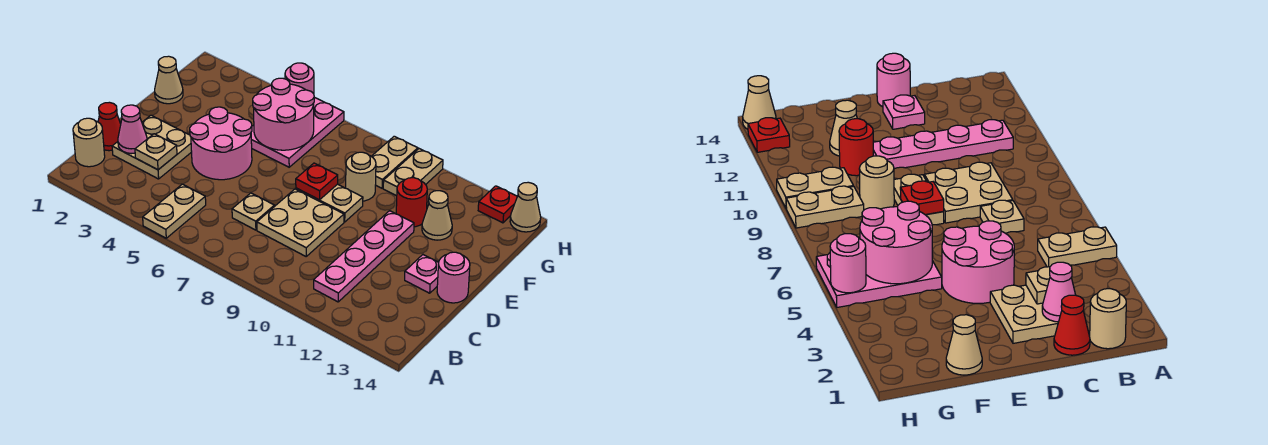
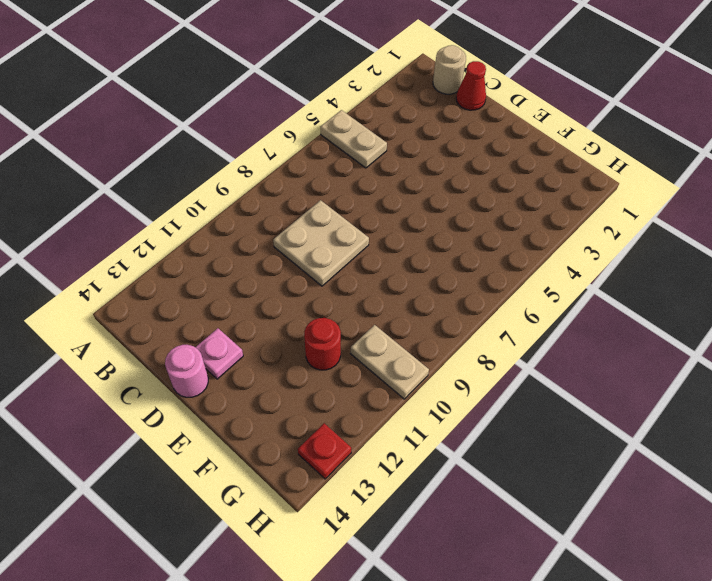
none -> pink plate B11:E11 level 1
none -> tan plate C2:D3 level 1
none -> tan plate C7 level 1

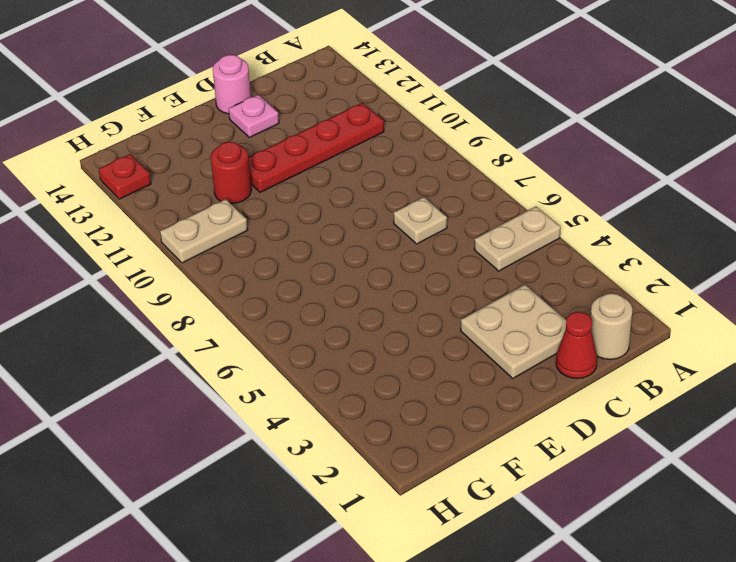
red plate B11:E11 level 1 -> pink plate B11:E11 level 1
none -> tan plate C8:D9 level 1
none -> pink round brick D4:E5 level 1
none -> tan plate E8:E9 level 1

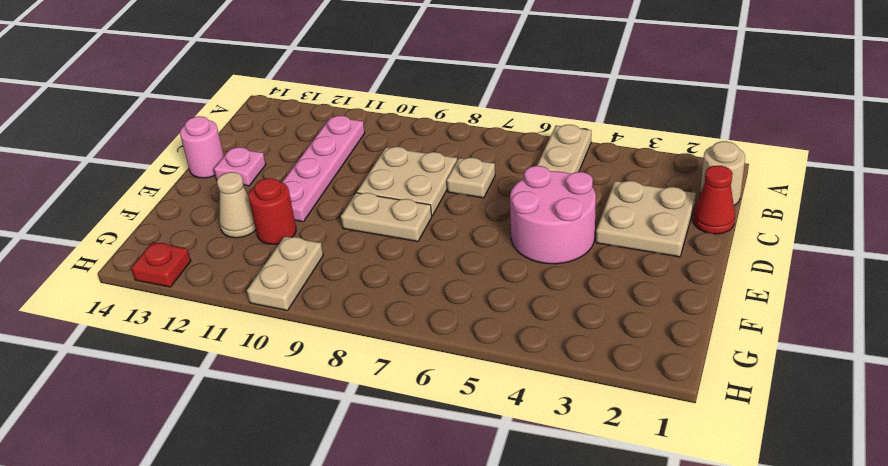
none -> tan cone F1 level 1
none -> pink plate F5:H6 level 1
none -> tan round brick F9 level 1

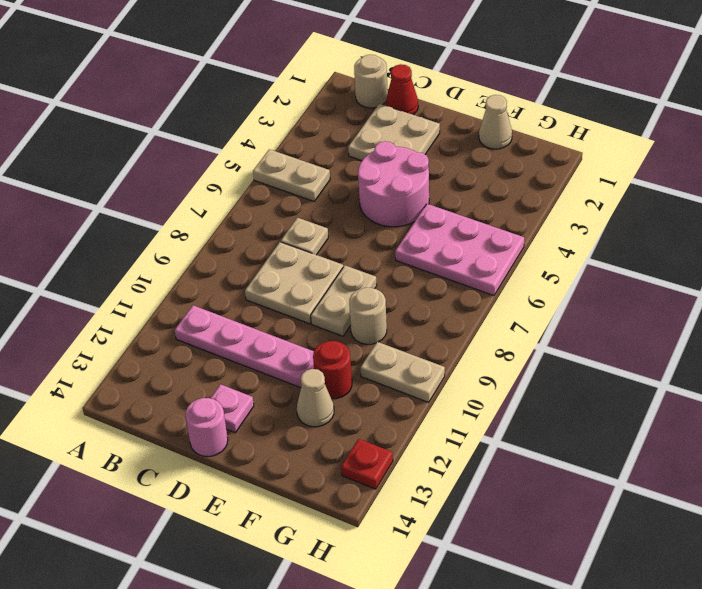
none -> tan plate G9:H9 level 1
none -> tan cone H14 level 1
none -> pink cone C2 level 2

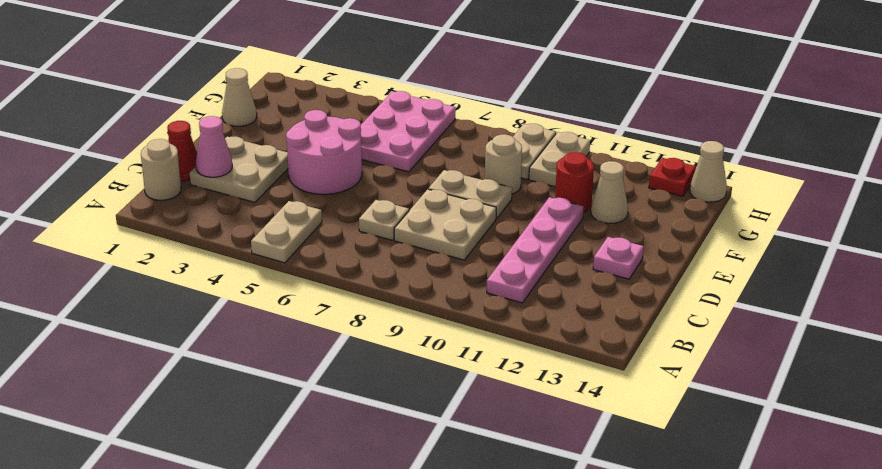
none -> pink round brick D14 level 1
none -> tan plate C3 level 2
none -> red plate E8 level 2

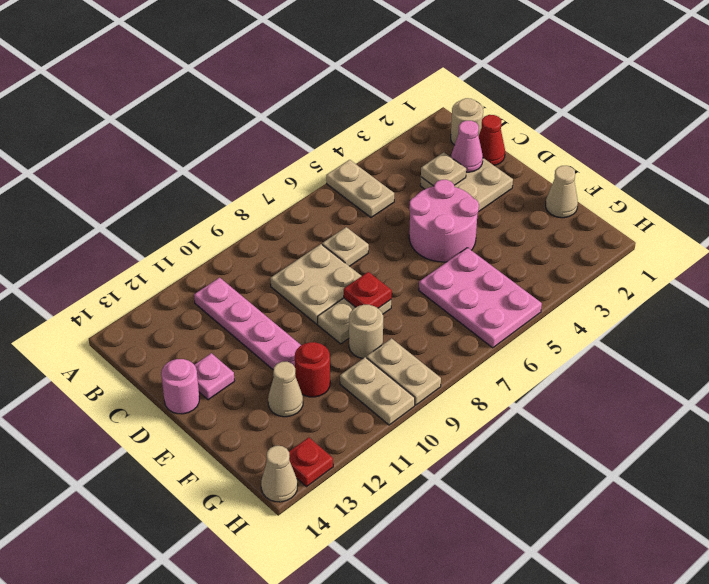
none -> pink round brick F5:G6 level 2
none -> pink round brick H5 level 2

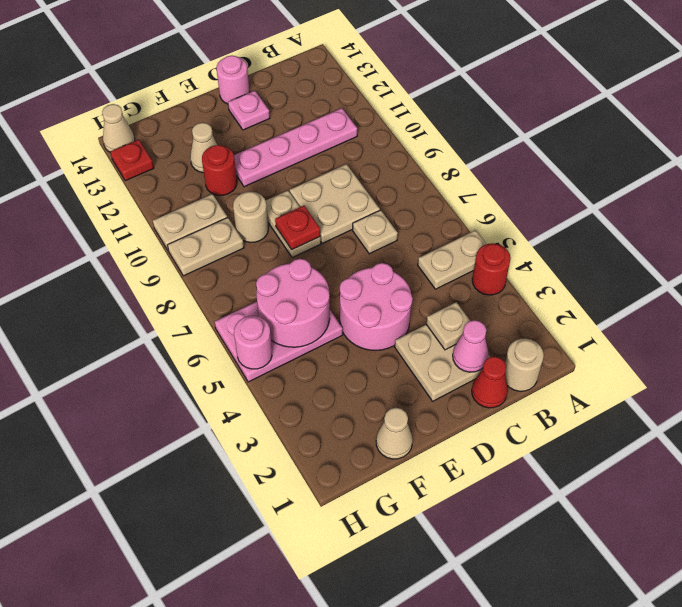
red round brick A4 level 1 -> none

